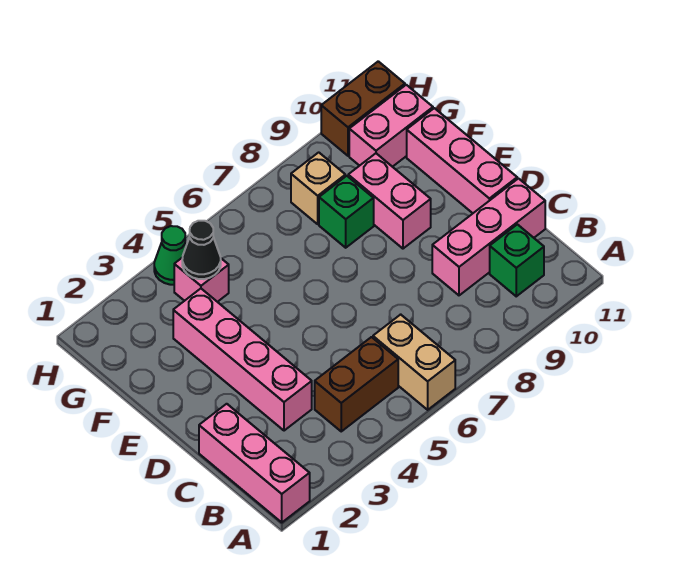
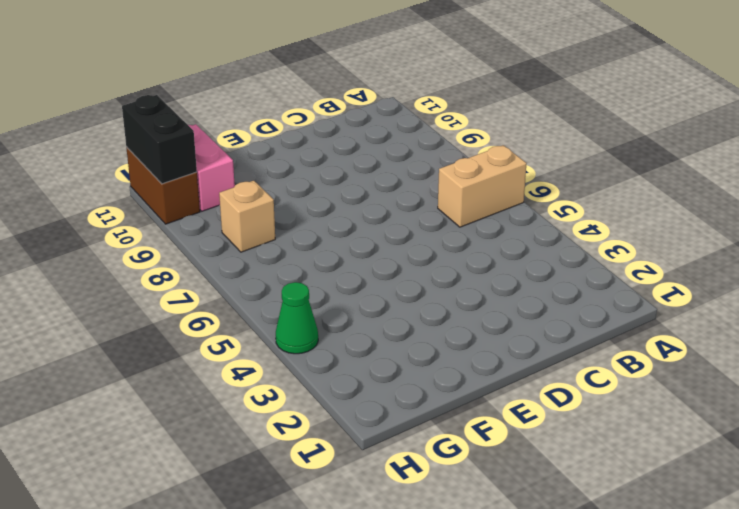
black brick H10:H11 level 2 -> none
none -> pink brick A1:C1 level 1
none -> brown brick B4:B5 level 1
none -> green brick B10 level 1

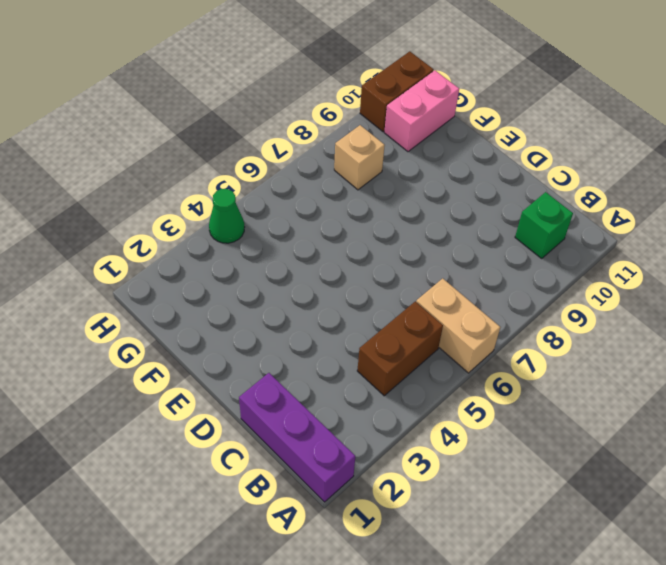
purple brick A1:C1 level 1 -> pink brick A1:C1 level 1
none -> pink brick C3:F3 level 1
none -> pink brick C9:C11 level 1
none -> pink brick D11:F11 level 1

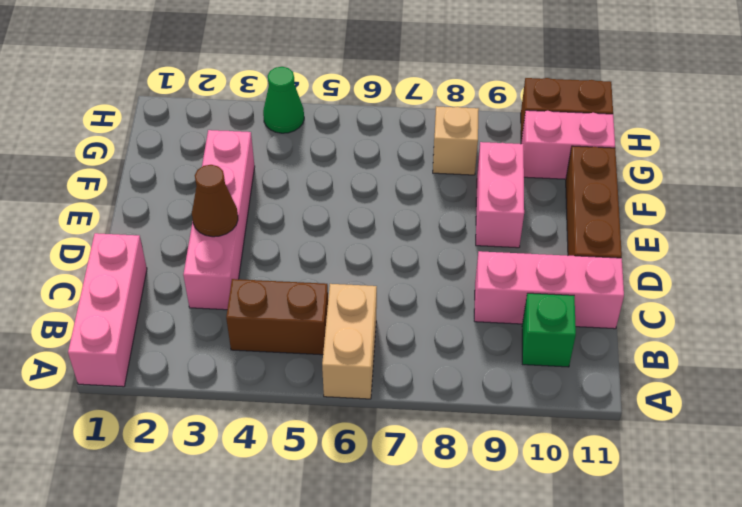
brown cone D3 level 2 -> none
brown brick D11:F11 level 1 -> pink brick D11:F11 level 1
none -> green brick F8 level 1
none -> pink brick G4 level 1
none -> black cone G4 level 2

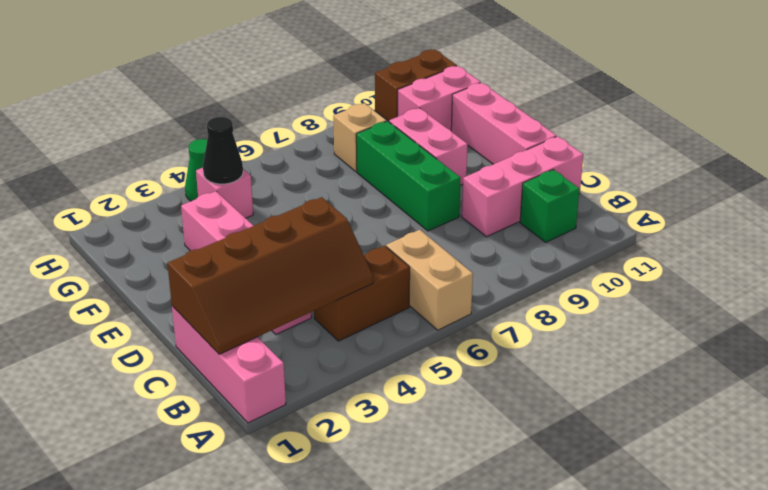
brown slope B1:C4 level 2 top C -> none
green brick D8:F8 level 1 -> green brick F8 level 1

